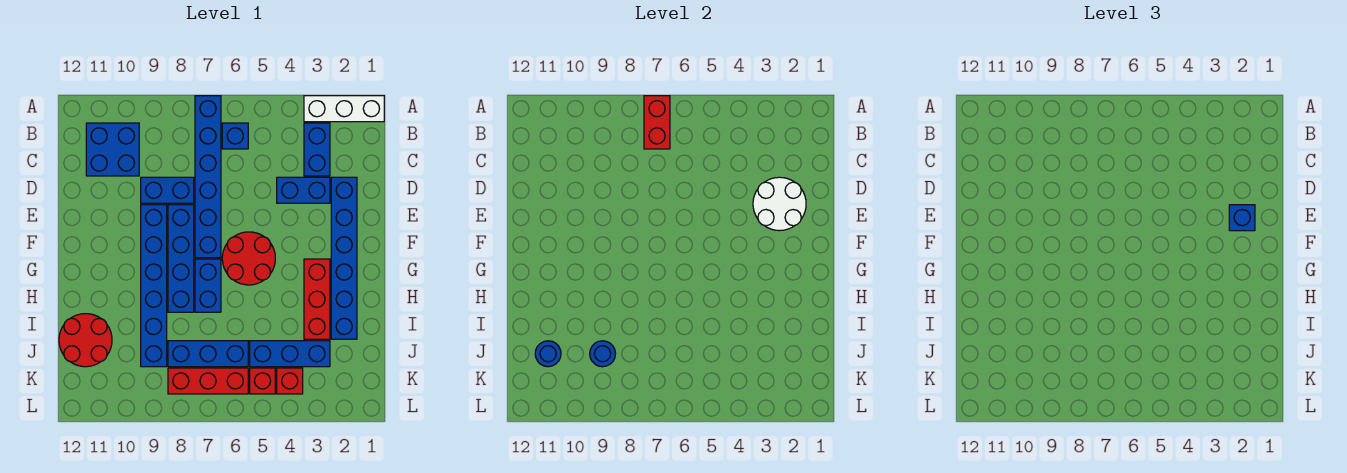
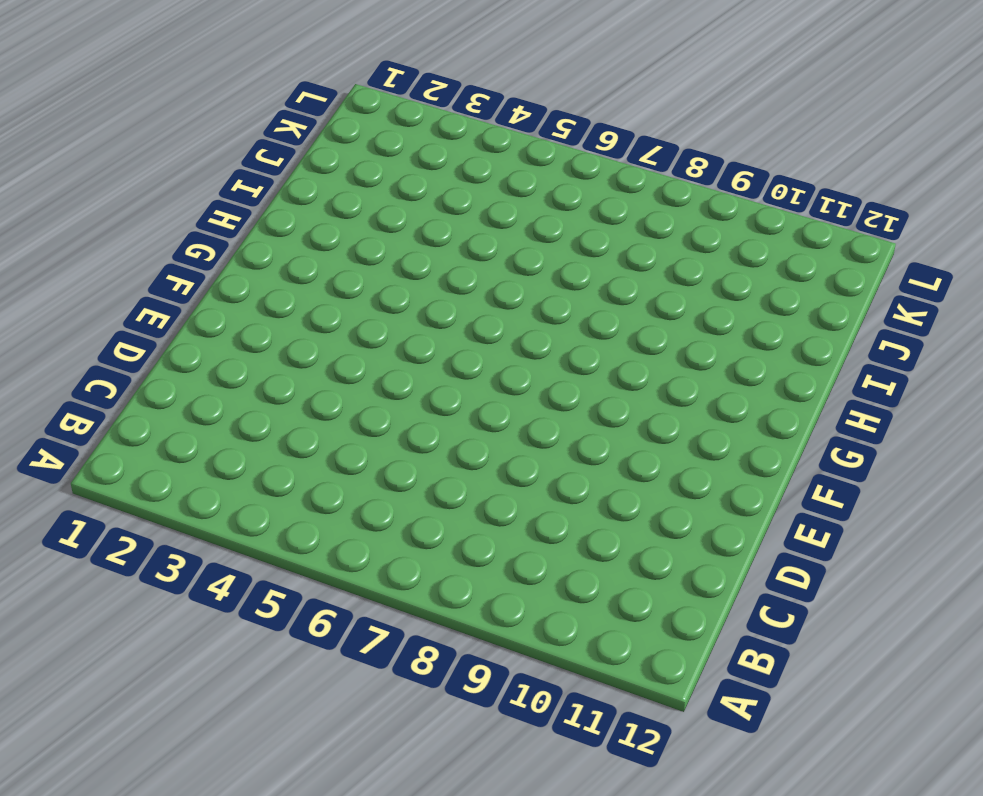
none -> white brick A1:A3 level 1
none -> blue brick A7:F7 level 1
none -> blue brick B3:C3 level 1

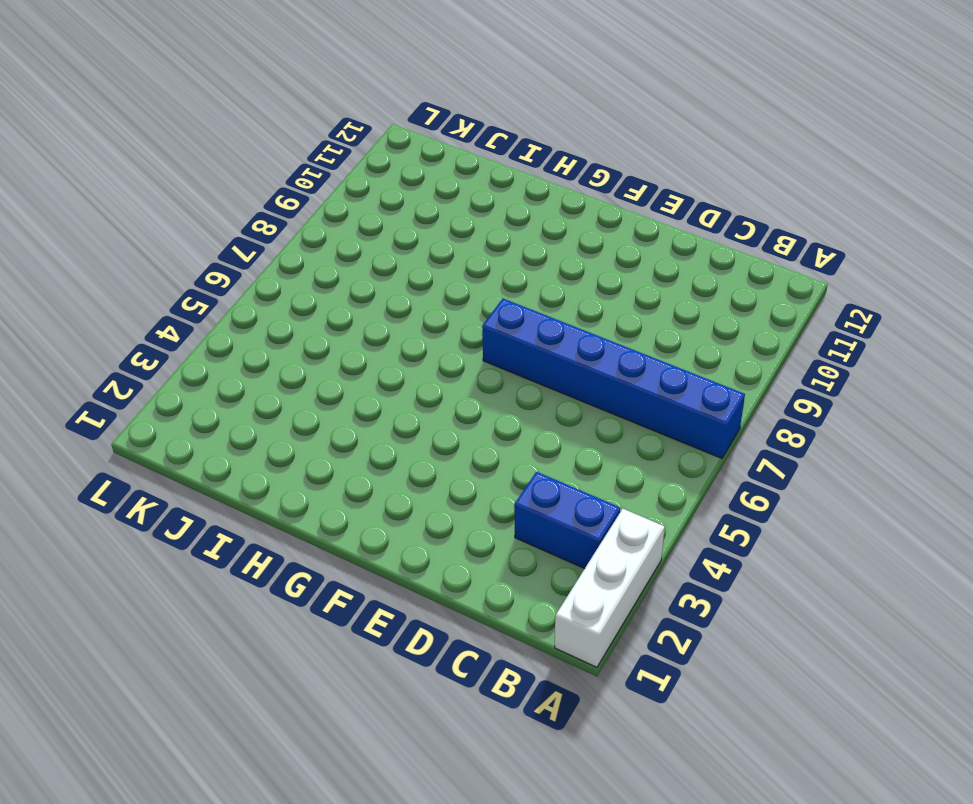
none -> blue brick B6 level 1
none -> blue brick B10:C11 level 1
none -> blue brick D2:I2 level 1

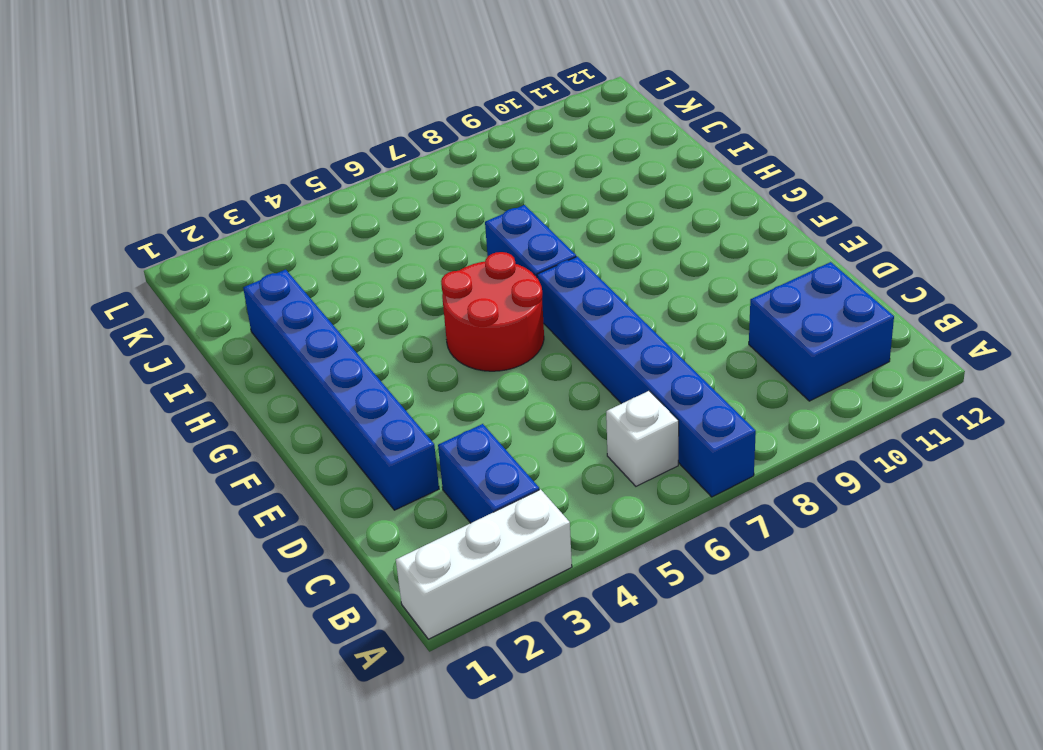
white brick B6 level 1 -> blue brick B6 level 1
none -> blue brick D3:D4 level 1
none -> blue brick D8:D9 level 1
none -> blue brick E8:H8 level 1

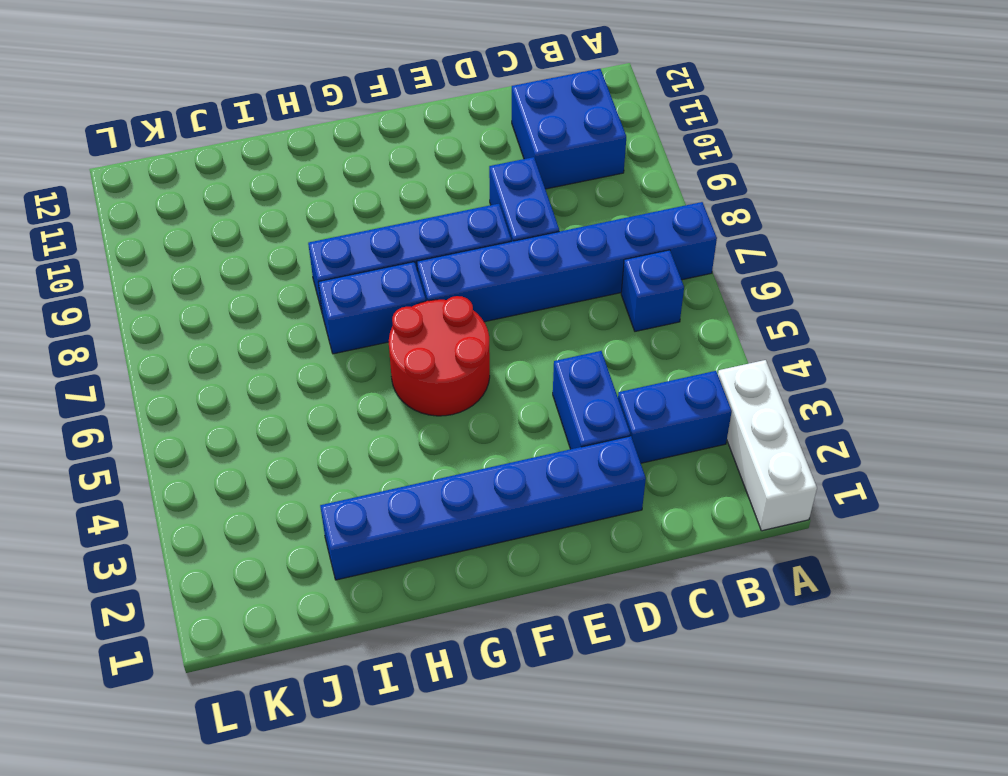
none -> blue brick E9:J9 level 1
none -> red brick G3:I3 level 1
none -> red round brick I11:J12 level 1

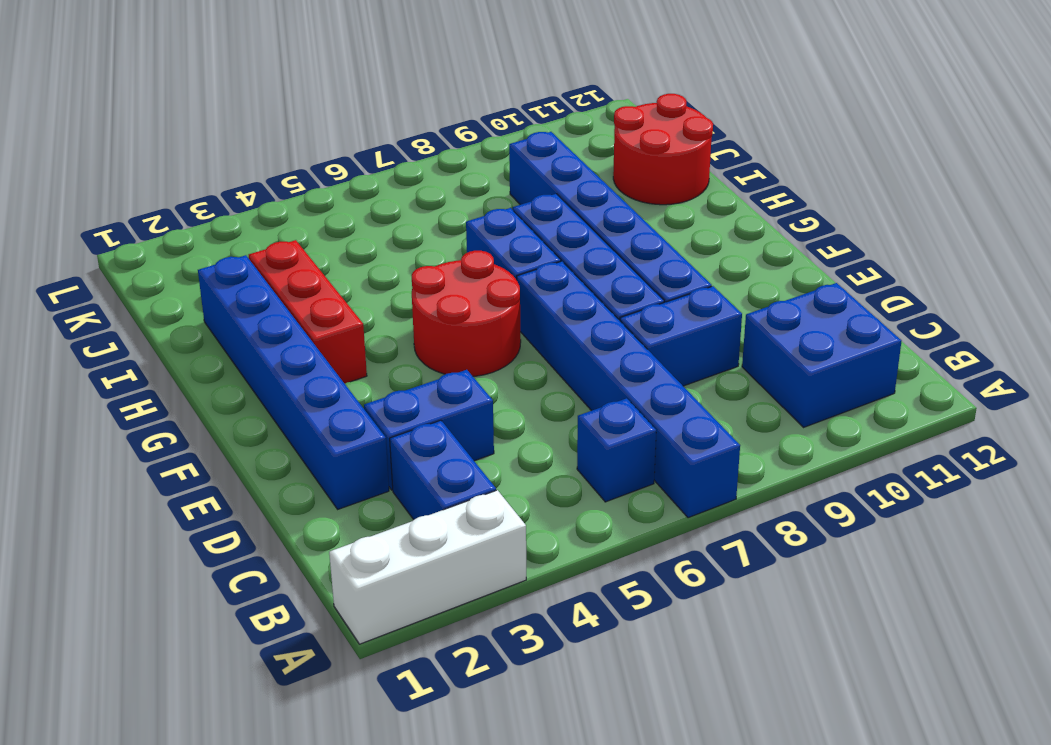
none -> blue brick J3:J5 level 1
none -> blue brick J6:J8 level 1
none -> red brick K4 level 1

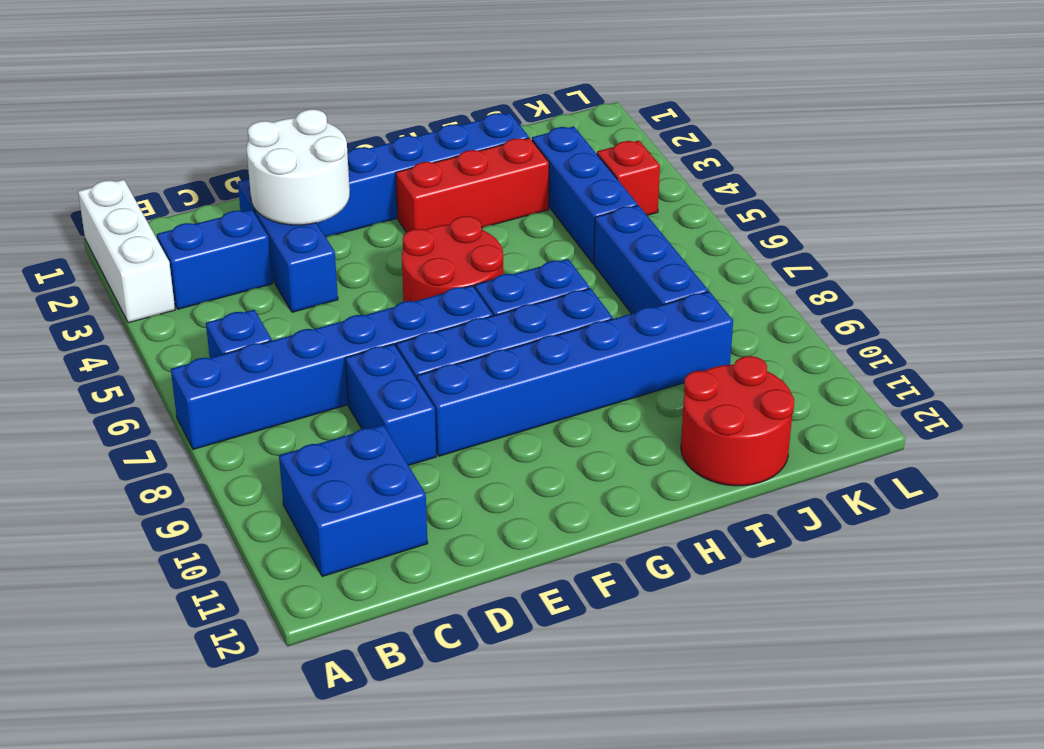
none -> red brick K5 level 1
none -> red brick K6:K8 level 1
none -> red brick A7:B7 level 2

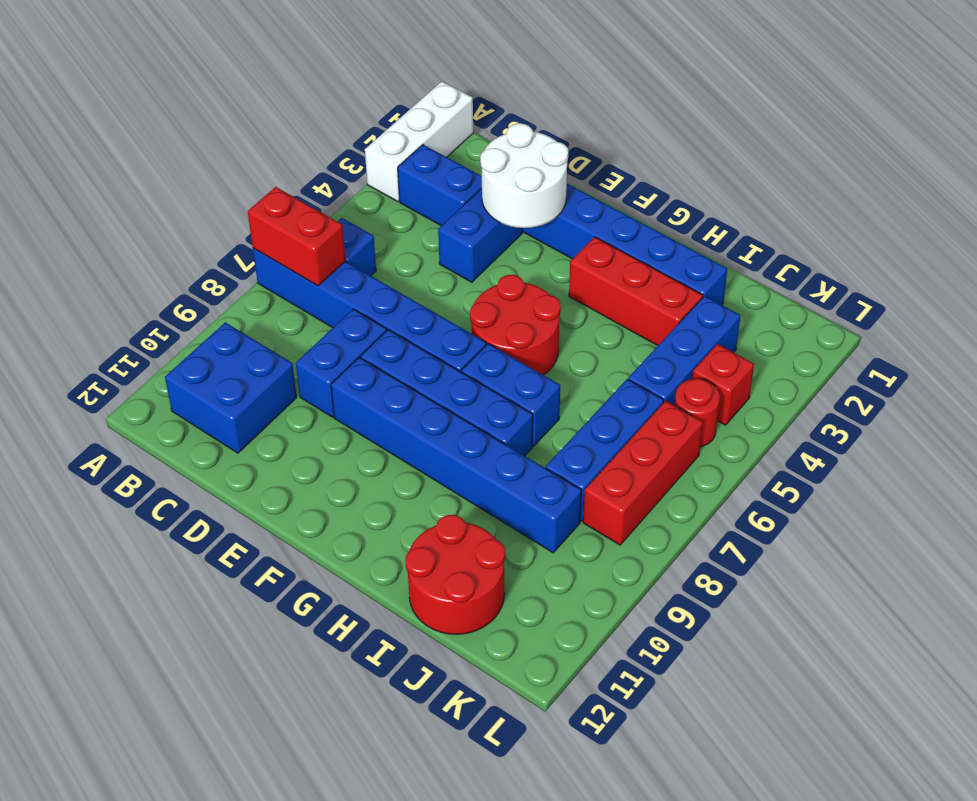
red round brick K5 level 1 -> red brick K5 level 1
none -> blue round brick J9 level 2
none -> blue round brick J11 level 2
none -> blue brick E2 level 3

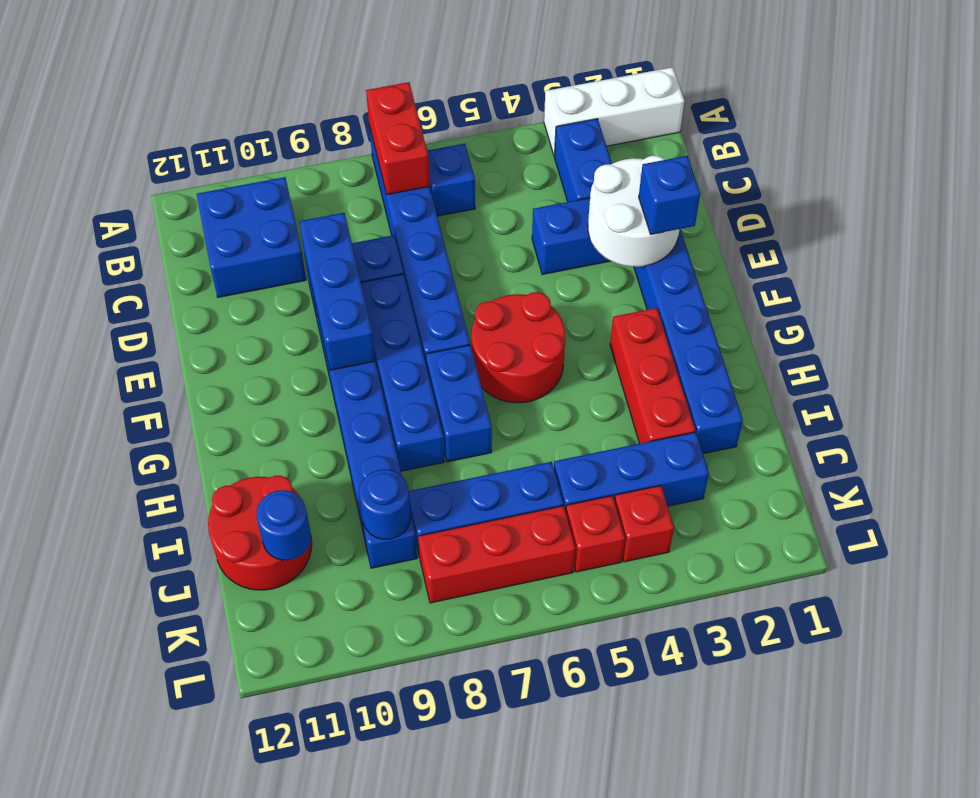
blue brick D9:F9 level 2 -> none

